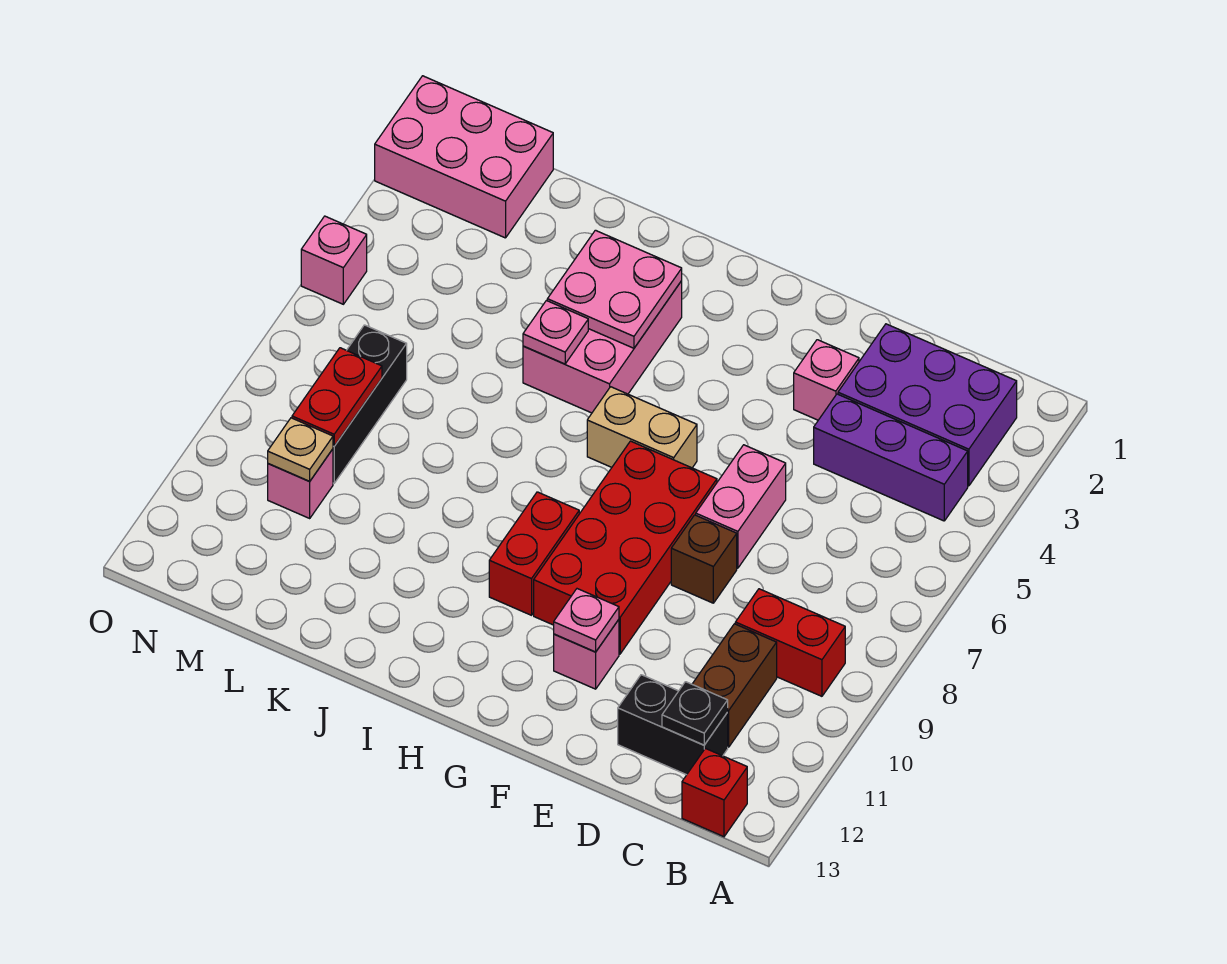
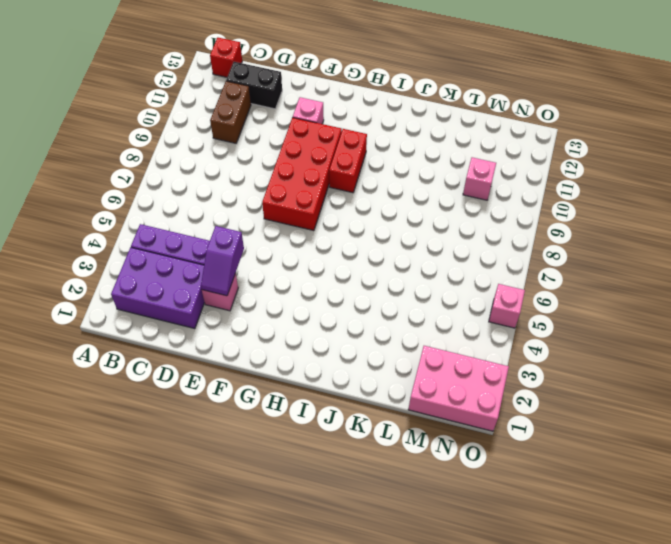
purple slope E3:E4 level 2 top 4 -> none
none -> red brick B9:C9 level 1
none -> pink brick E6:E7 level 1
none -> brown brick E8 level 1

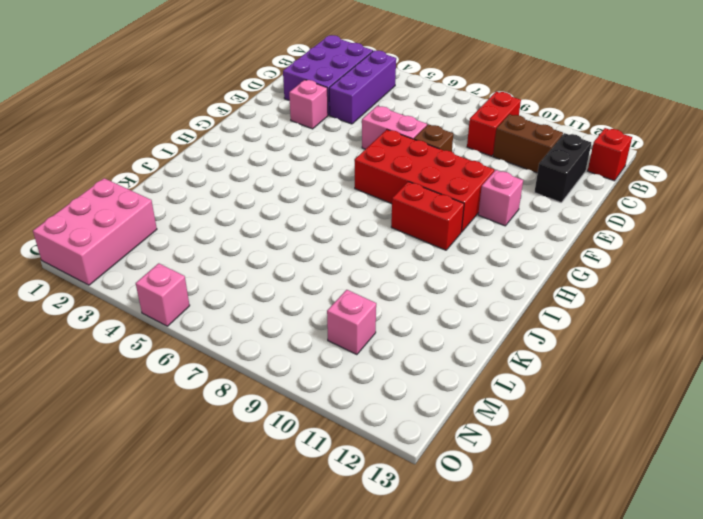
none -> tan brick G6:H6 level 1
none -> pink brick I3:J5 level 1
none -> black brick M7:M9 level 1

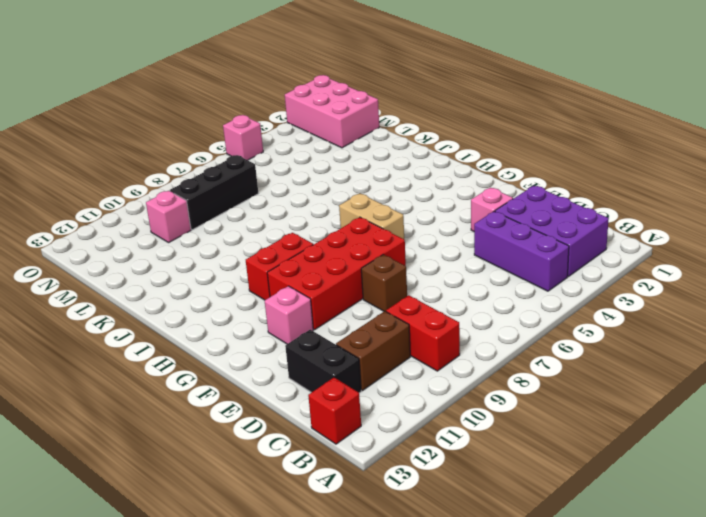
none -> pink brick E6:E7 level 1
none -> pink brick I3:J5 level 1
none -> black plate C12 level 2

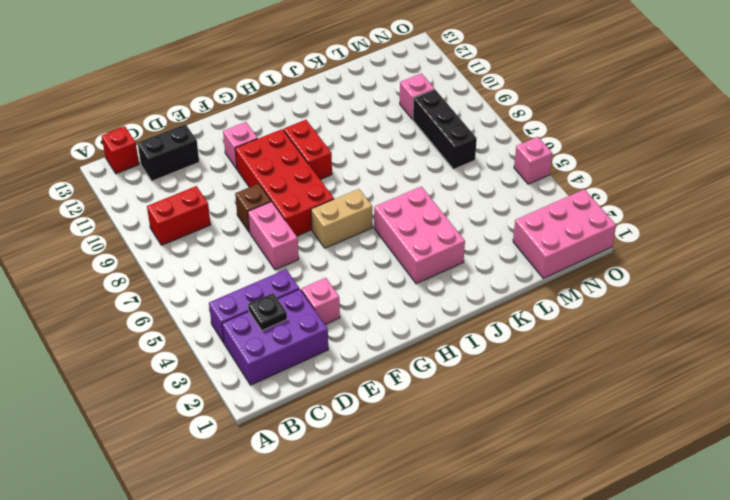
black plate C3 level 2 -> black plate C12 level 2
none -> brown brick C10:C11 level 1
none -> pink plate F11 level 2
none -> pink plate I3:J4 level 2

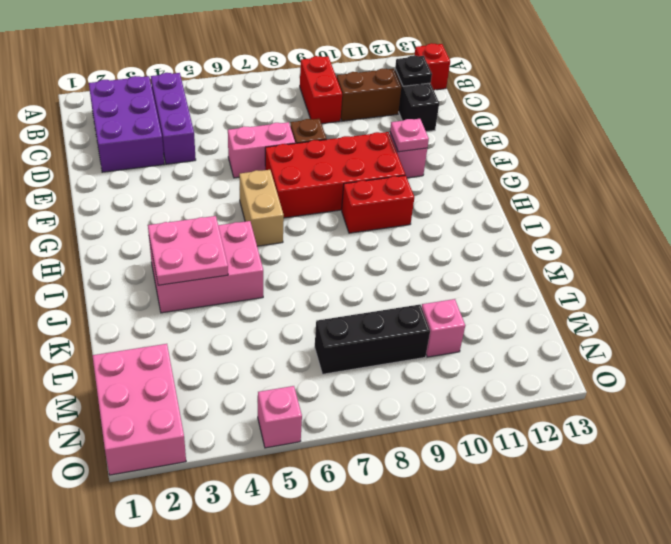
none -> pink brick E3 level 1
none -> pink plate J5 level 2
none -> red plate M8:M9 level 2

